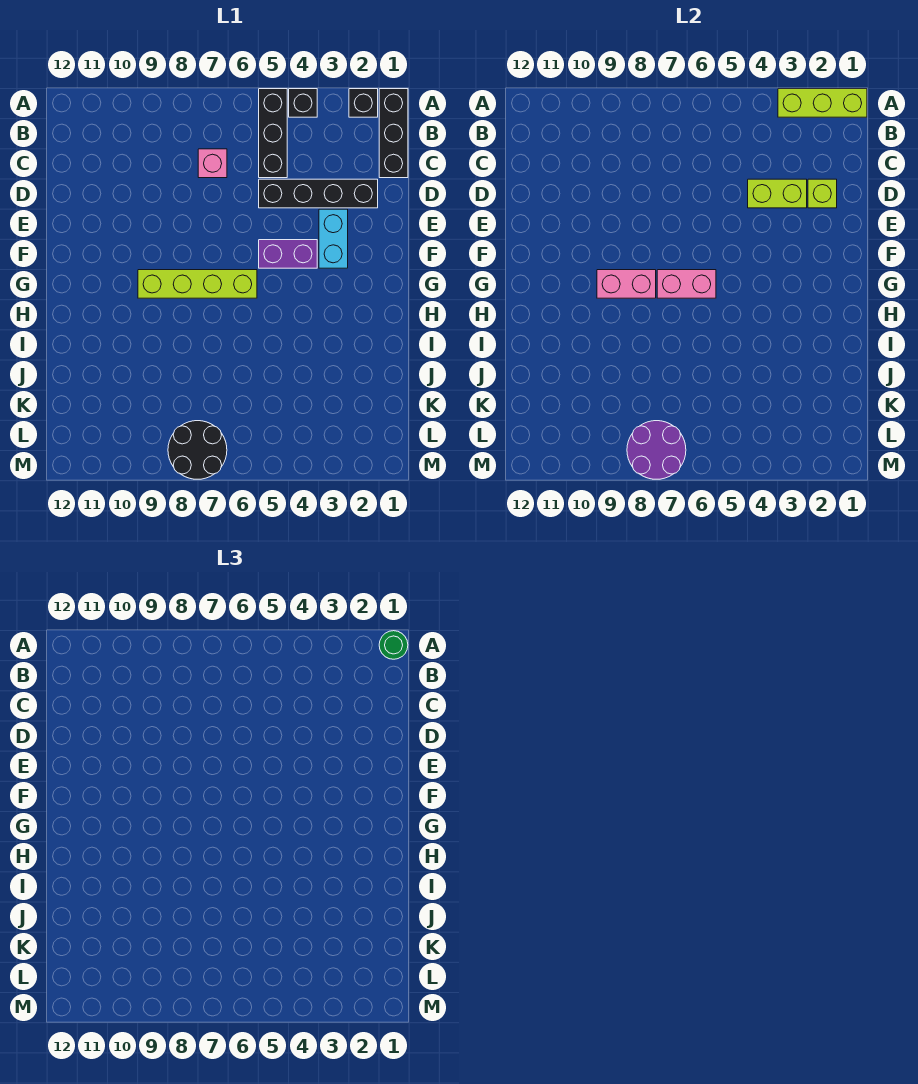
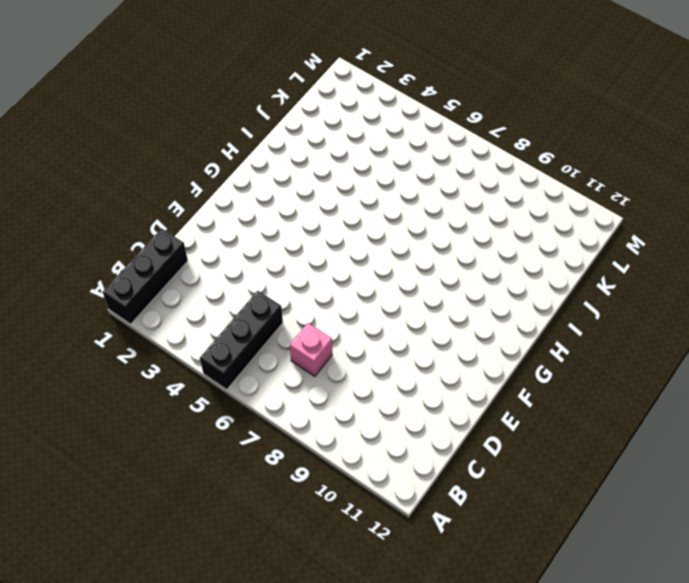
none -> black brick A2 level 1
none -> black brick A4 level 1
none -> black brick D2:D5 level 1

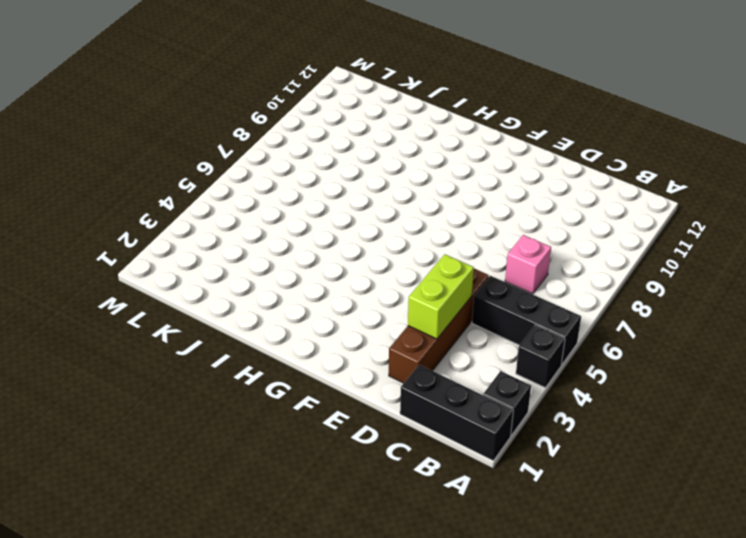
brown brick D2:D5 level 1 -> black brick D2:D5 level 1
none -> cyan brick E3:F3 level 1
none -> purple brick F4:F5 level 1
none -> lime brick G6:G9 level 1

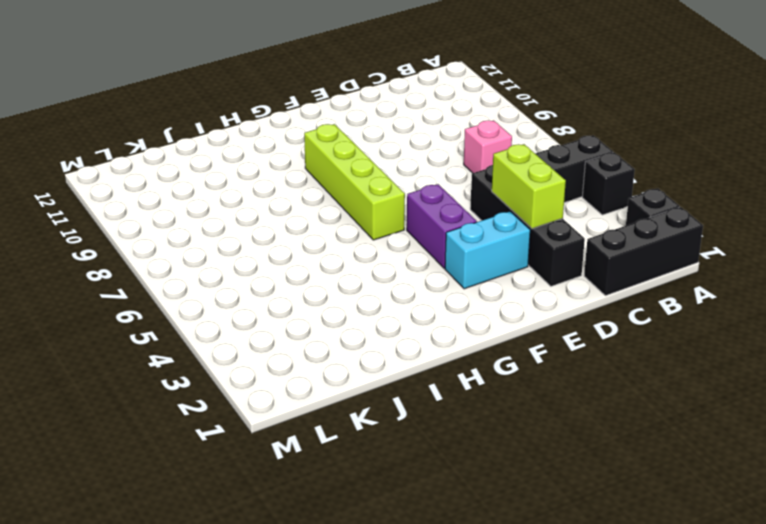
none -> black round brick L7:M8 level 1
none -> lime brick A1:A3 level 2
none -> lime brick D2 level 2

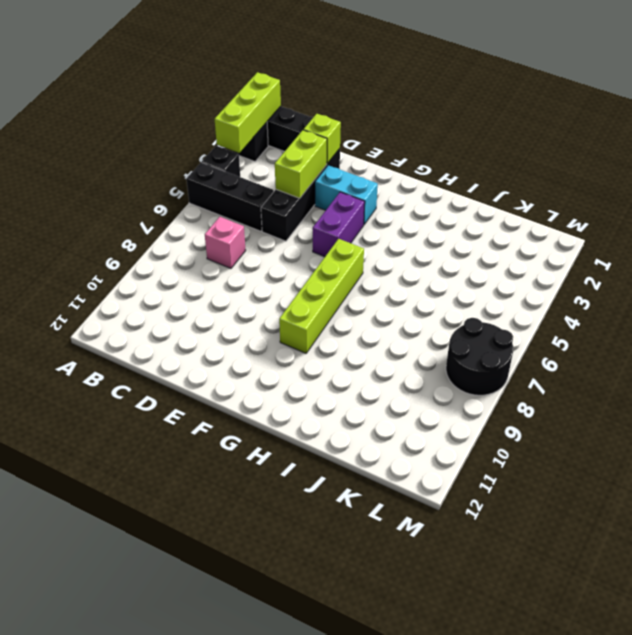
none -> pink brick G6:G7 level 2
none -> pink brick G8:G9 level 2
none -> purple round brick L7:M8 level 2

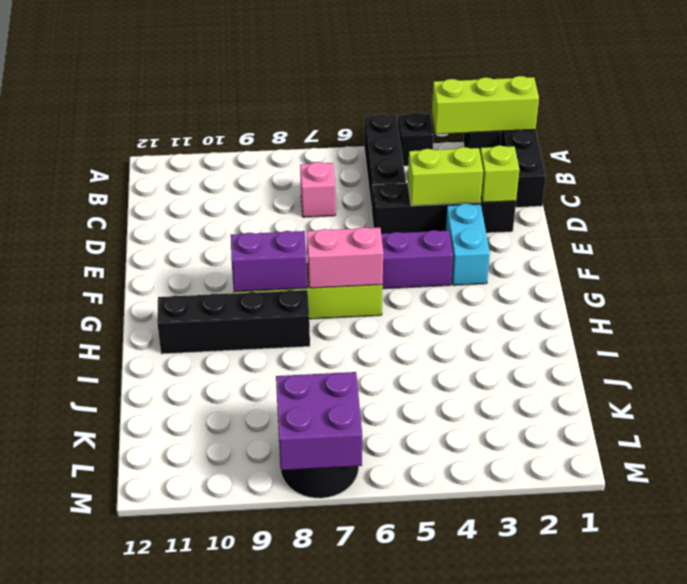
purple brick G8:G9 level 2 -> pink brick G8:G9 level 2
black brick H8:H11 level 1 -> none
purple brick L7:M8 level 2 -> purple round brick L7:M8 level 2
none -> green round brick A1 level 3

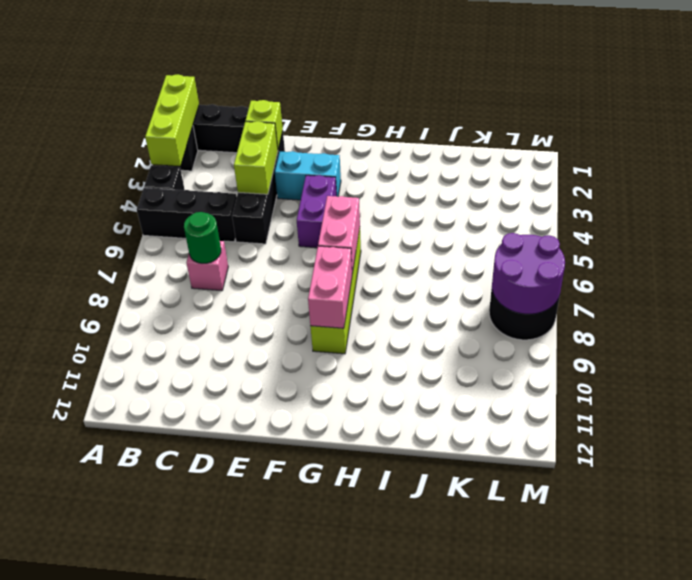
green round brick C7 level 2 -> green round brick A1 level 3

